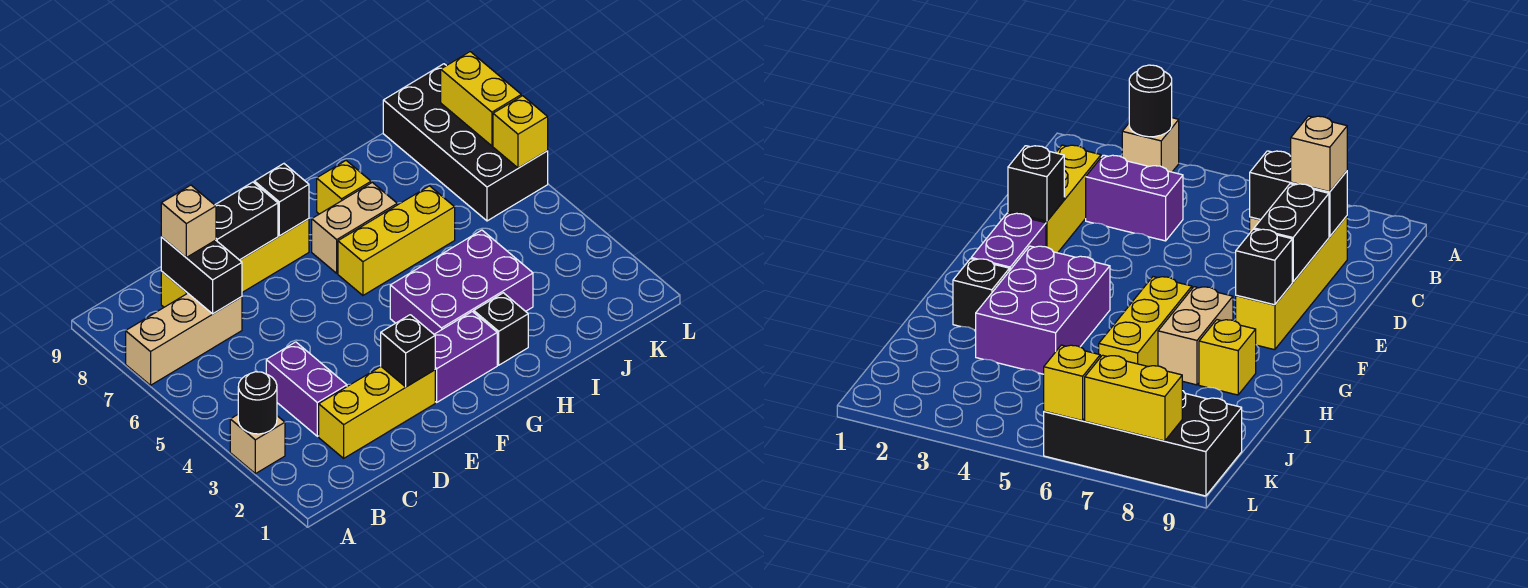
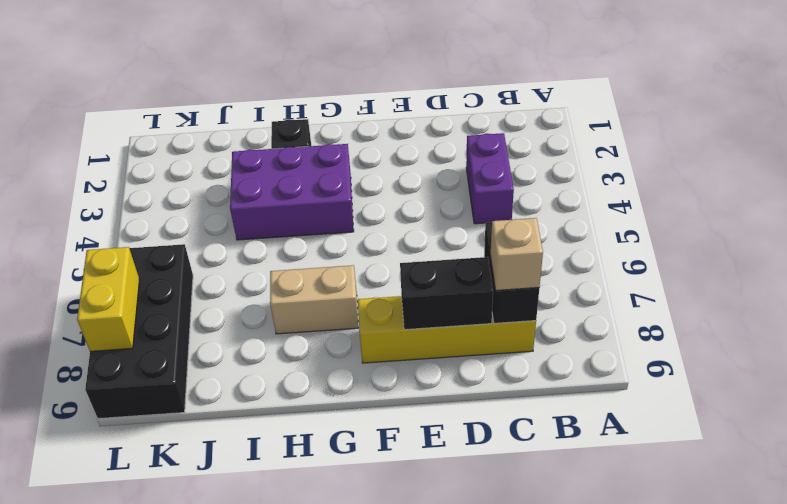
none -> tan brick A3 level 1
none -> tan brick A7:C7 level 1
none -> yellow brick C2:E2 level 1

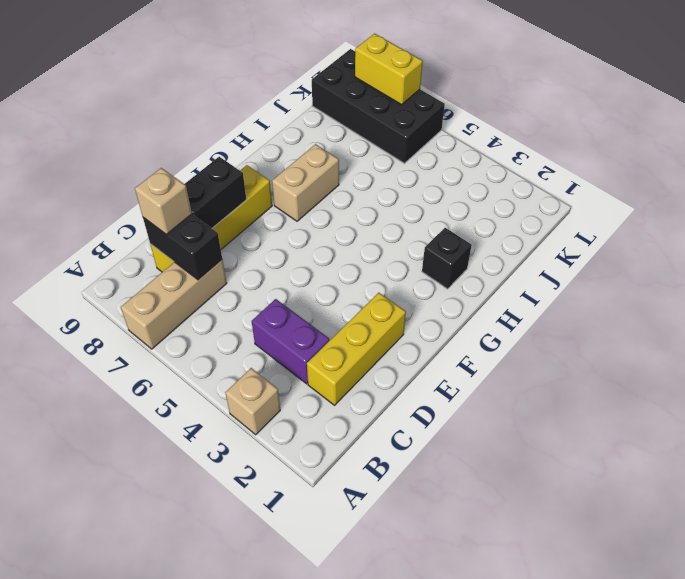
none -> purple brick F2:G2 level 1
none -> purple brick G3:I4 level 1
none -> yellow brick G6:I6 level 1

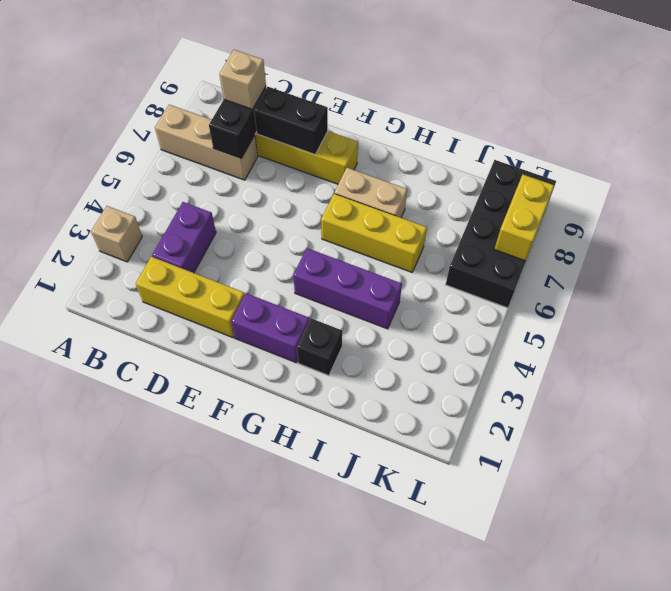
purple brick G4:I4 level 1 -> purple brick G3:I4 level 1
none -> yellow brick H8 level 1
none -> black round brick A3 level 2
none -> black brick E2 level 2

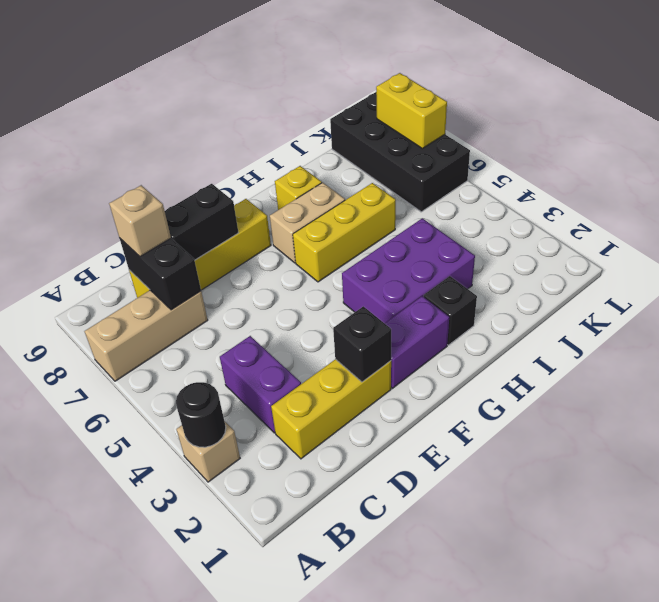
none -> black brick F8 level 2
none -> yellow brick L6 level 2

